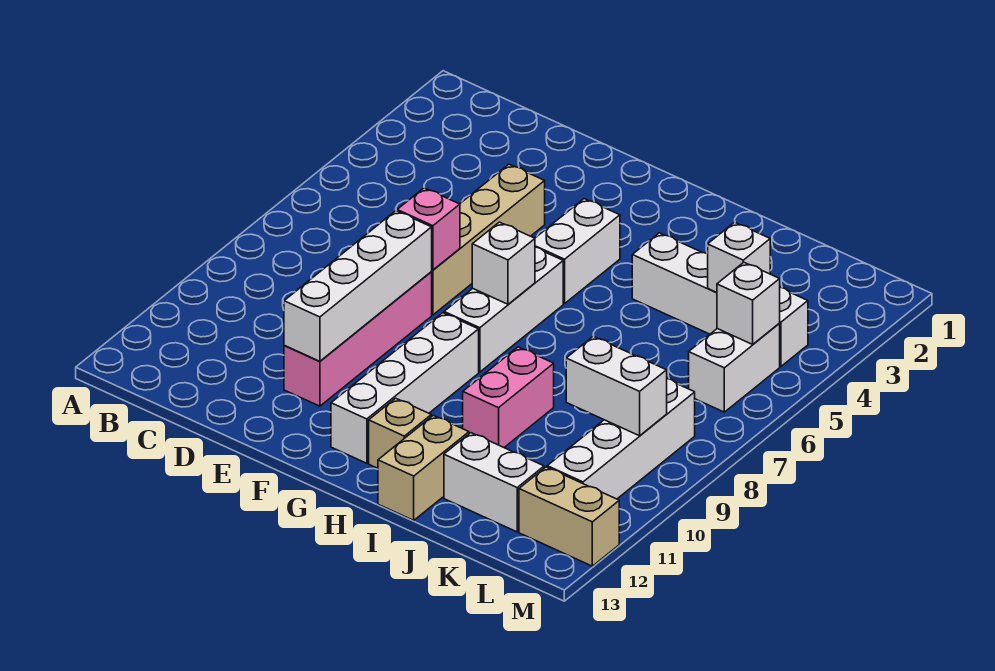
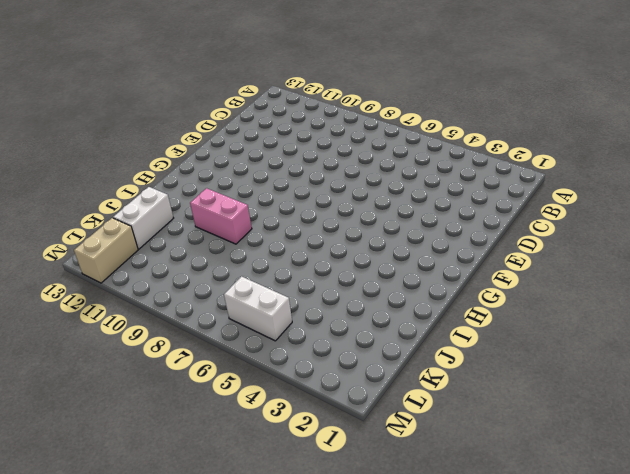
none -> tan brick E4:E7 level 1
none -> pink brick E8:E11 level 1
none -> white brick G4:G5 level 1

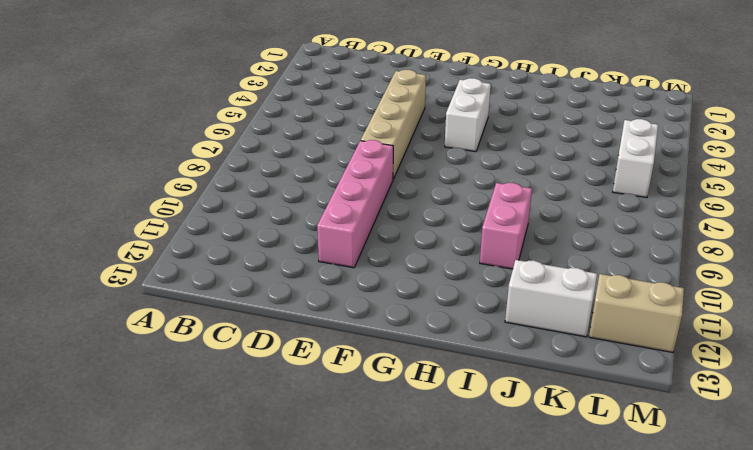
none -> white brick G6:G8 level 1
none -> white brick G9:G12 level 1
none -> tan brick H12 level 1

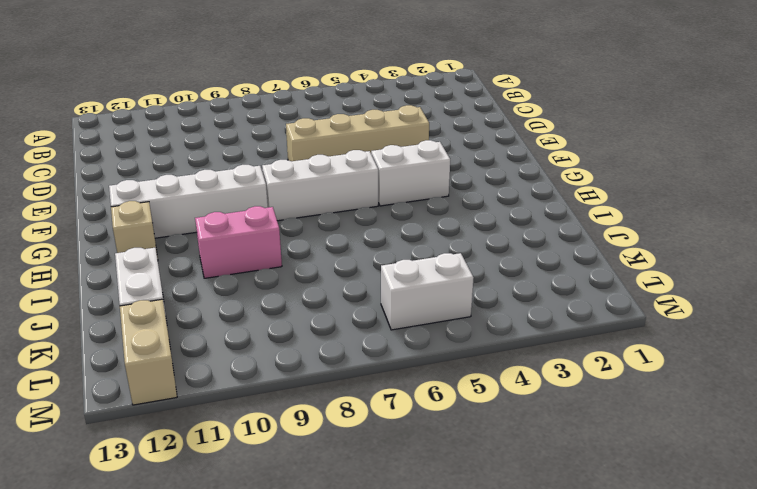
none -> pink brick E8:E11 level 1
none -> white brick I4:L4 level 1
none -> tan brick I12:I13 level 1

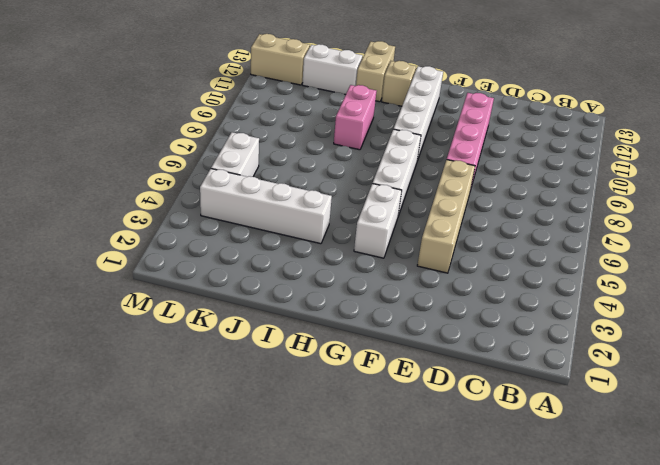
none -> white brick L8:L11 level 1
none -> pink brick E7 level 2
none -> white brick E8:E11 level 2

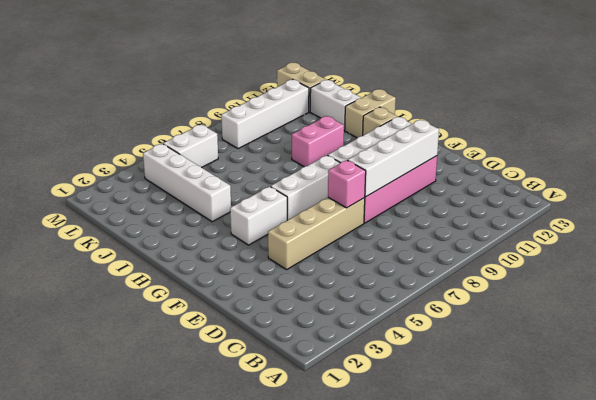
none -> white brick G7 level 2
none -> white brick K4 level 2
none -> white brick K9:L9 level 2

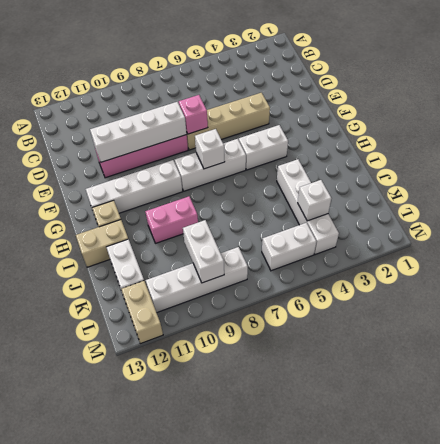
none -> white brick L5 level 2

